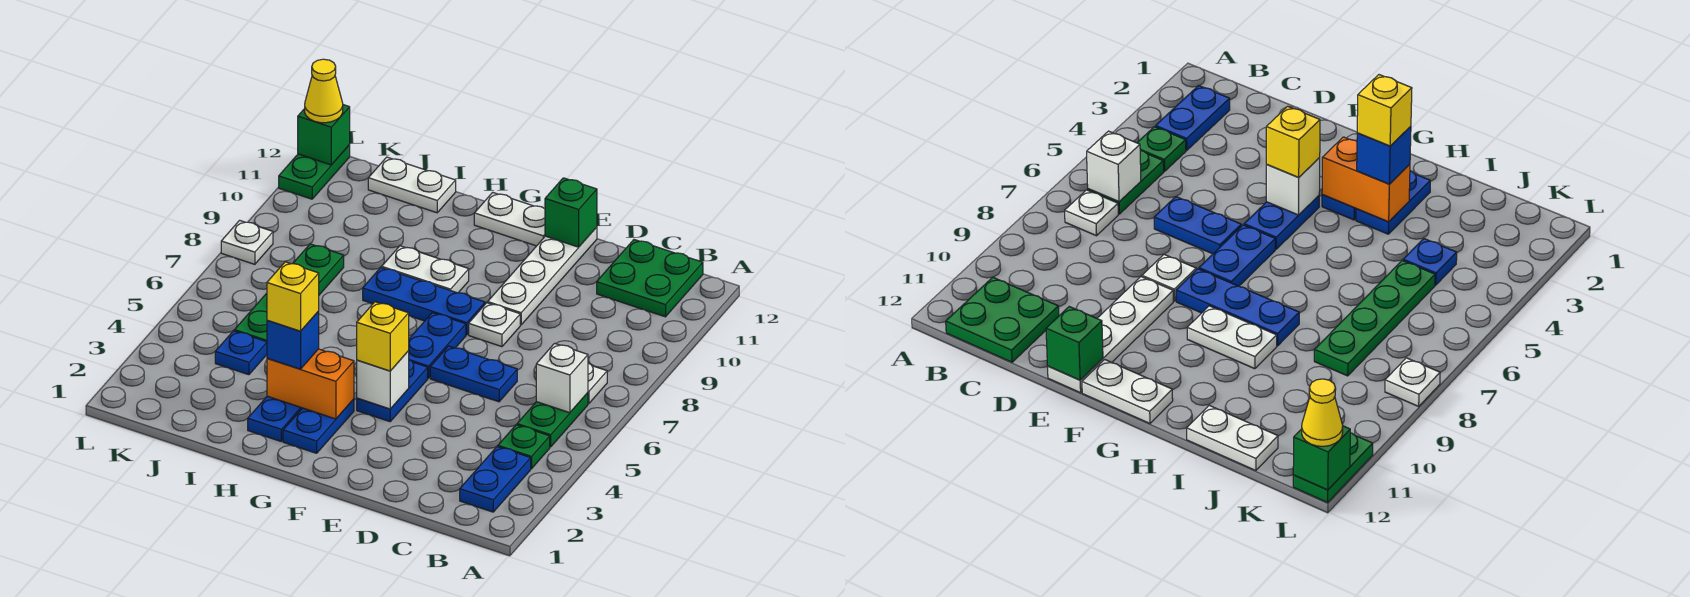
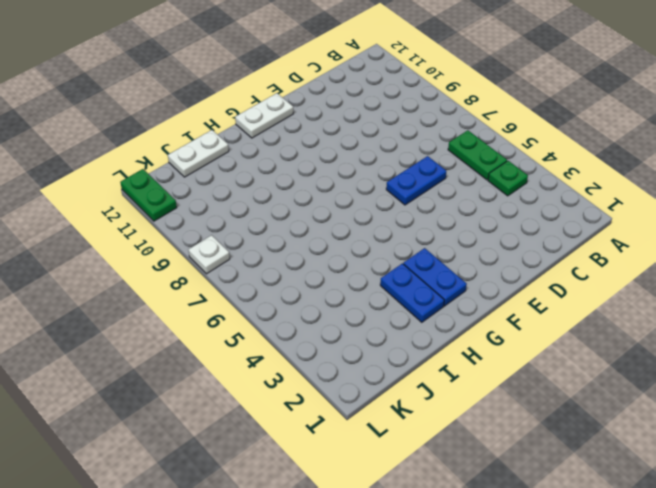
none -> blue plate B2:B3 level 1
none -> white plate B7 level 1
none -> green plate B11:C12 level 1

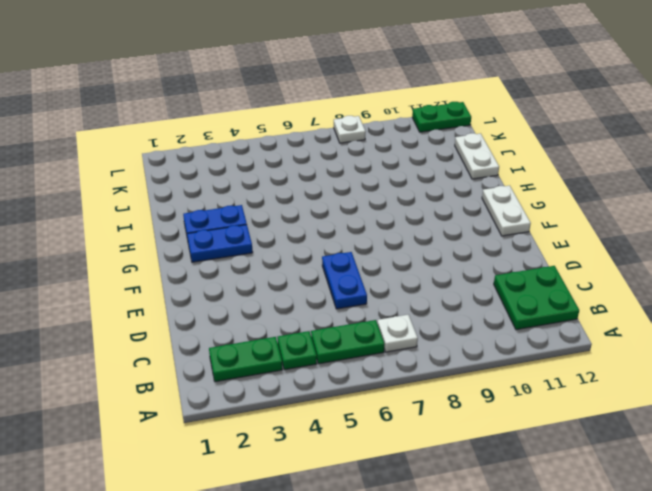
green plate B2:B3 level 1 -> blue plate B2:B3 level 1
none -> white plate E8 level 1
none -> white plate E9:E12 level 1
none -> blue plate F4:F5 level 1

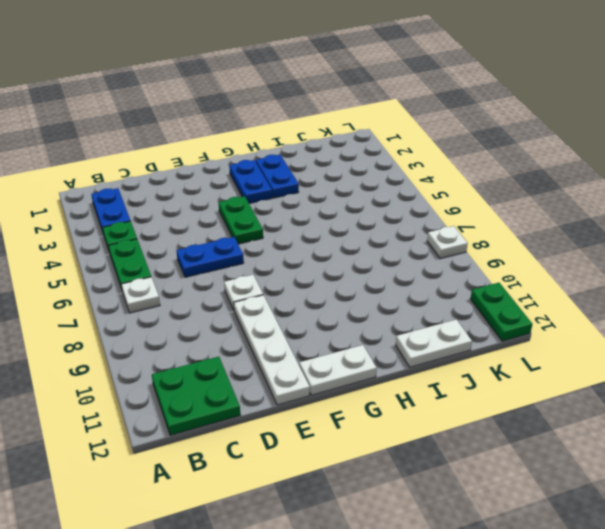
green plate F4:F5 level 1 -> blue plate F4:F5 level 1
none -> blue plate F6:F7 level 1
none -> blue plate F8:H8 level 1
none -> white plate G9:H9 level 1

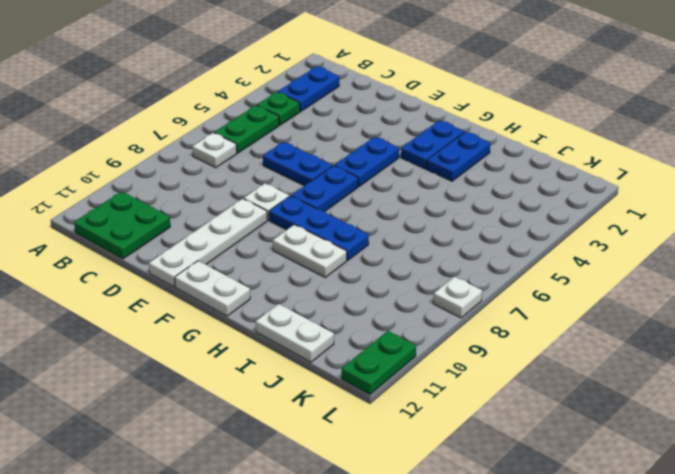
none -> blue plate J4 level 1
none -> green plate J5:J8 level 1
none -> white brick B6 level 2

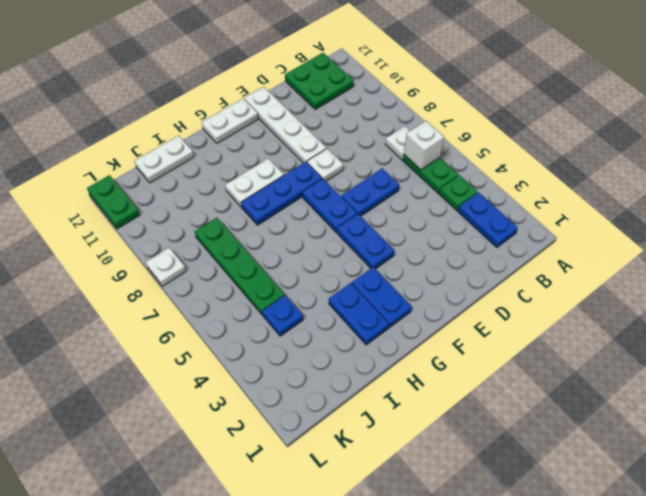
none -> green brick E12 level 2
none -> white brick F4 level 2
none -> orange brick G3:H3 level 2

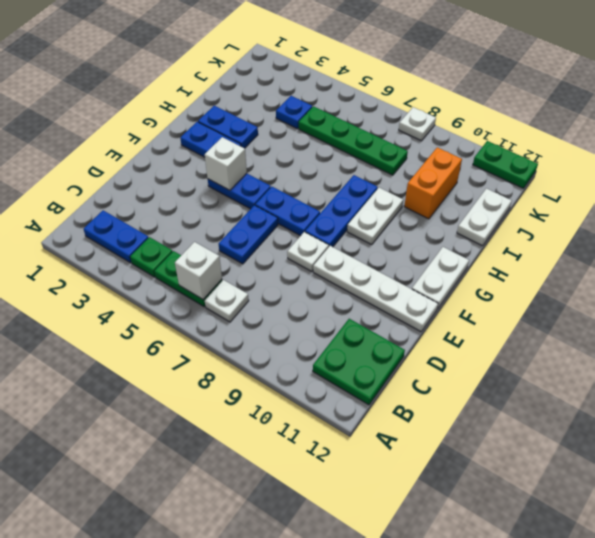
orange brick I10:J10 level 1 -> orange brick G3:H3 level 2
none -> green brick E12 level 2
none -> green brick L12 level 2
none -> yellow brick F4 level 3

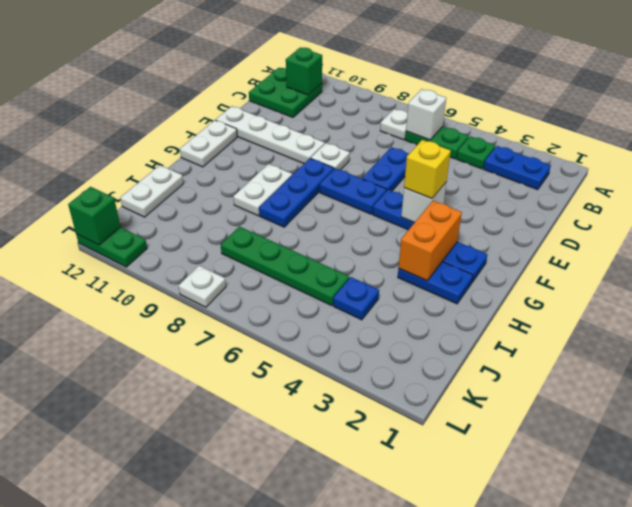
green brick B11 level 2 -> green brick E12 level 2
none -> blue brick H3 level 3
none -> yellow cone L12 level 3
none -> yellow brick H3 level 4

